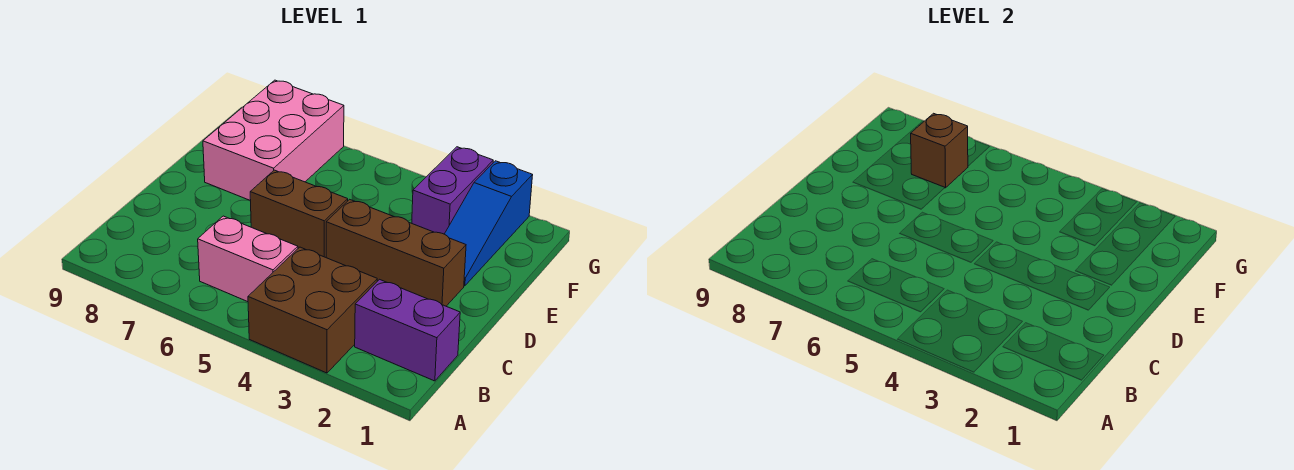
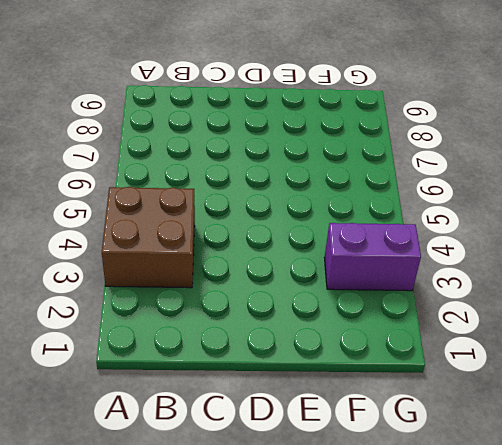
none -> purple brick B1:B2 level 1
none -> pink brick B5:B6 level 1

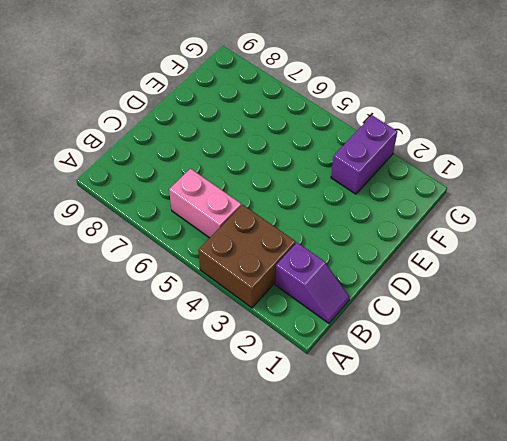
purple slope B1:B2 level 1 top 2 -> purple brick B1:B2 level 1
none -> brown brick D2:D4 level 1
none -> brown brick D5:D6 level 1

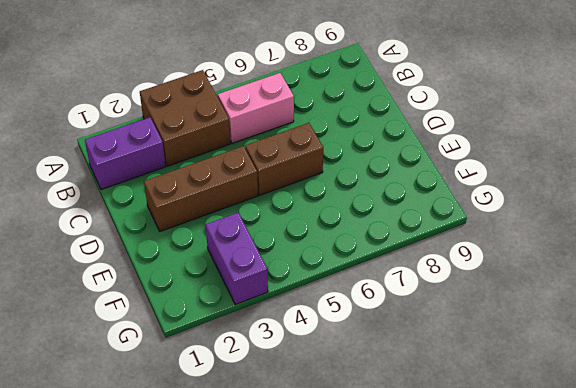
none -> blue slope E2:G2 level 1 top G
none -> pink brick E7:G8 level 1

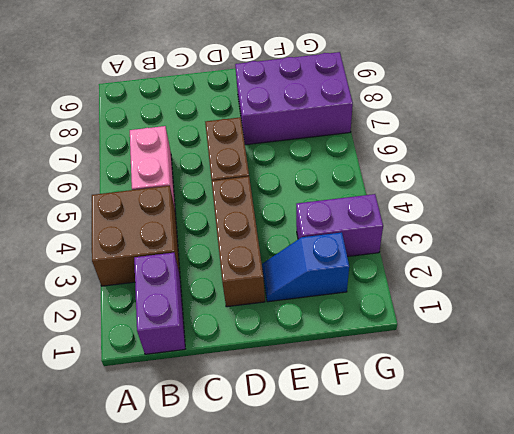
blue slope E2:F2 level 1 top F -> blue slope E2:G2 level 1 top G
purple brick E7:G8 level 1 -> pink brick E7:G8 level 1
none -> brown brick F7 level 2

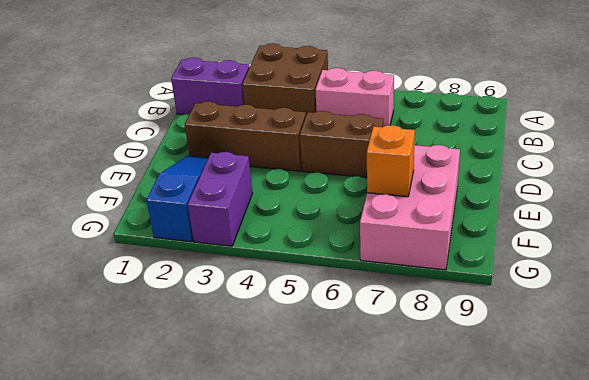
orange brick F7 level 2 -> brown brick F7 level 2

